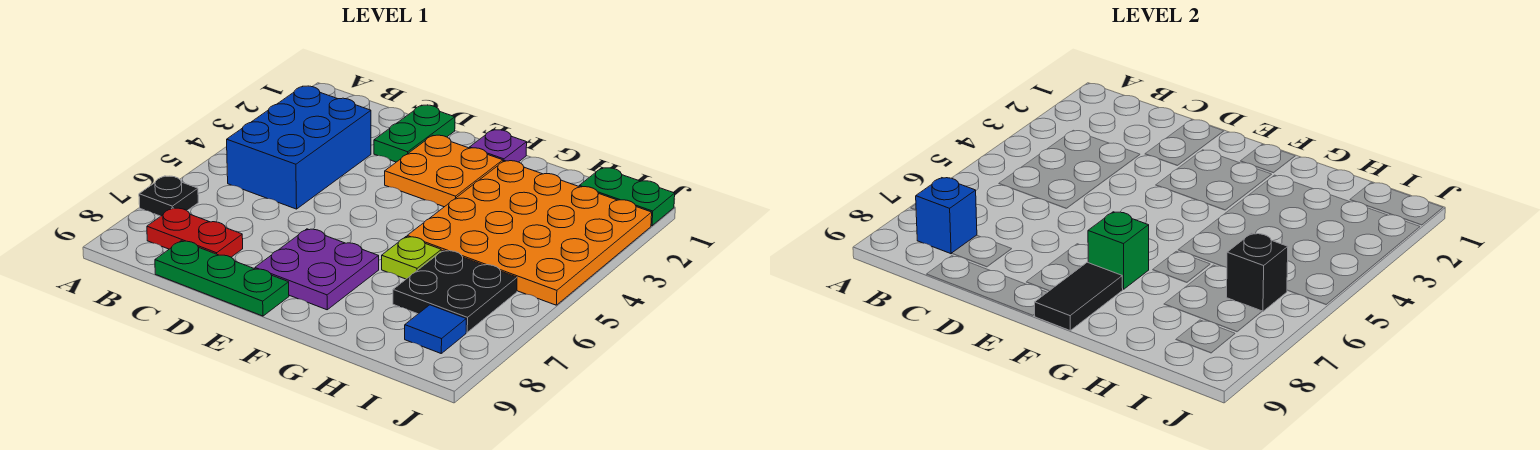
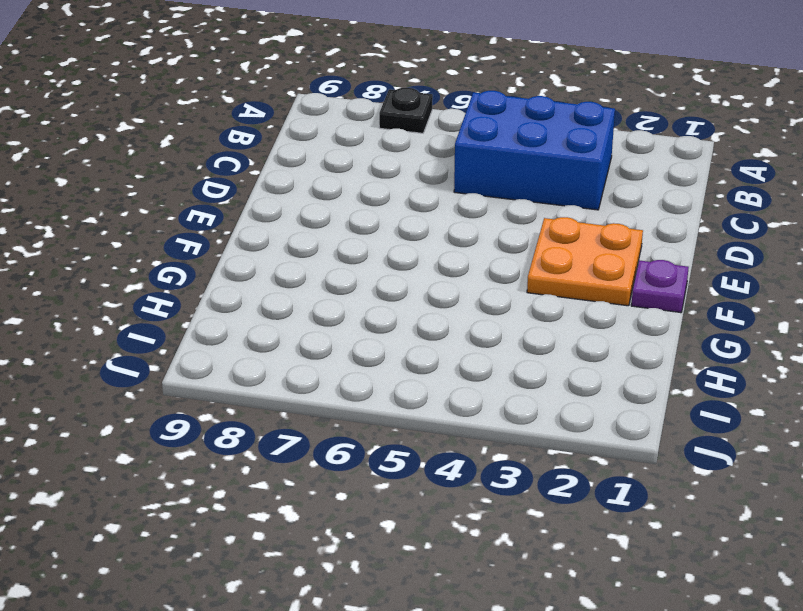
none -> red plate B8:C8 level 1
none -> green plate C9:E9 level 1
none -> green plate D1:D2 level 1

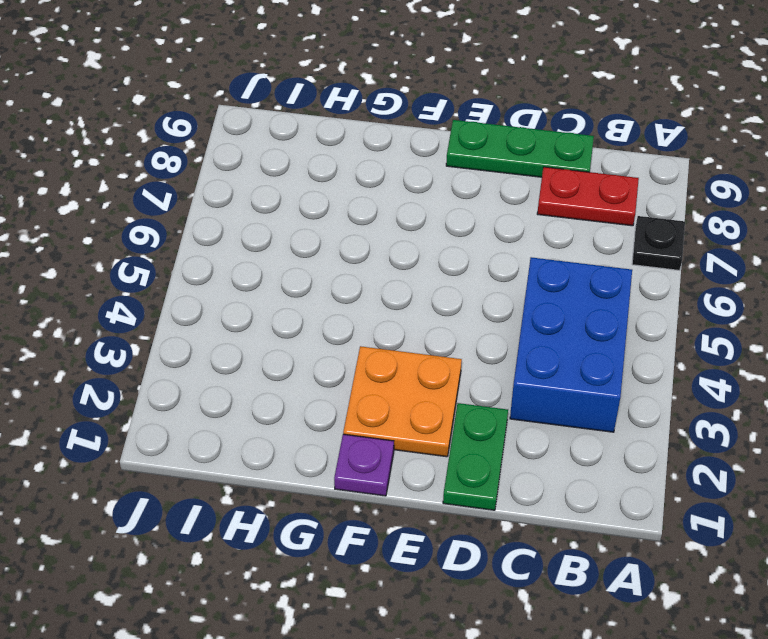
none -> purple plate E7:F8 level 1
none -> orange plate G2:J5 level 1
none -> lime plate G6 level 1

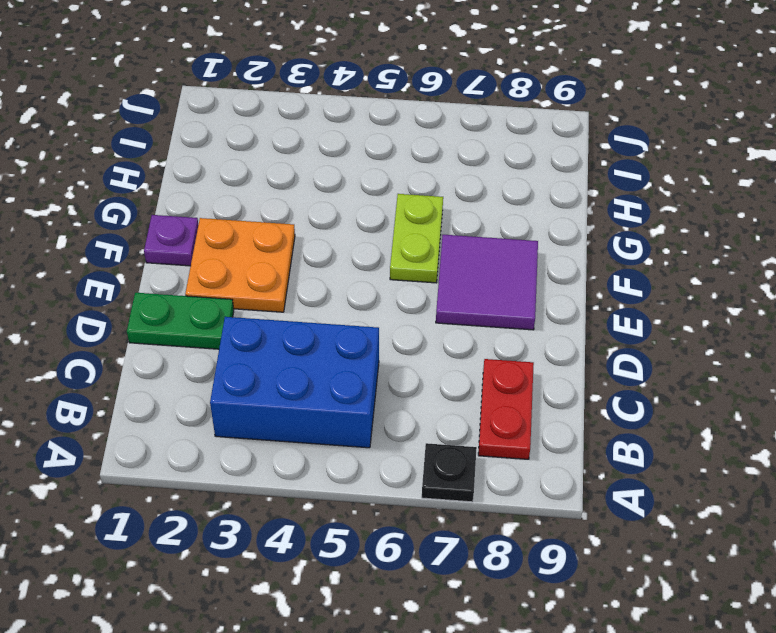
purple tile E7:F8 level 1 -> purple plate E7:F8 level 1
lime plate F6:G6 level 1 -> lime plate G6 level 1
none -> green plate C9:E9 level 1
none -> orange plate G2:J5 level 1
none -> black plate H6:I7 level 1

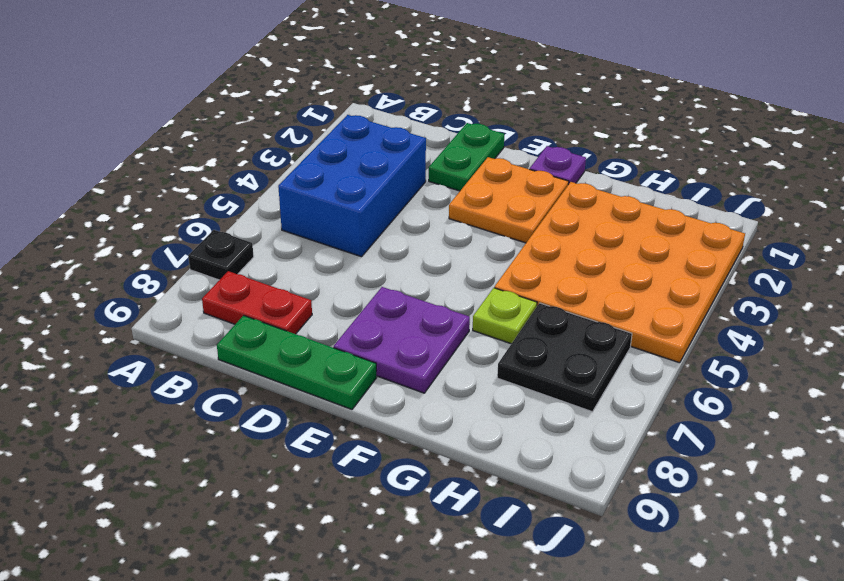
none -> green plate I1:J1 level 1
none -> blue tile I8 level 1
none -> blue brick B8 level 2

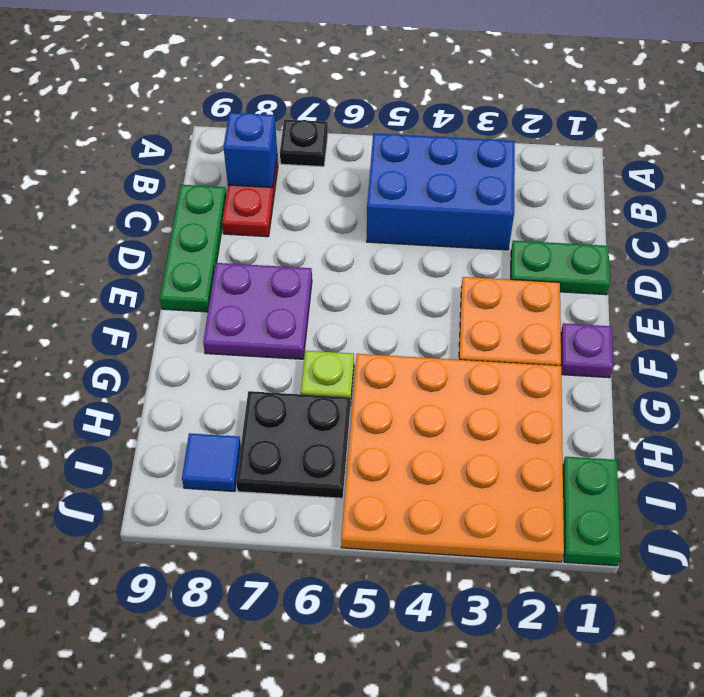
none -> green brick F7 level 2
none -> black tile F8:F9 level 2
none -> black brick I6 level 2

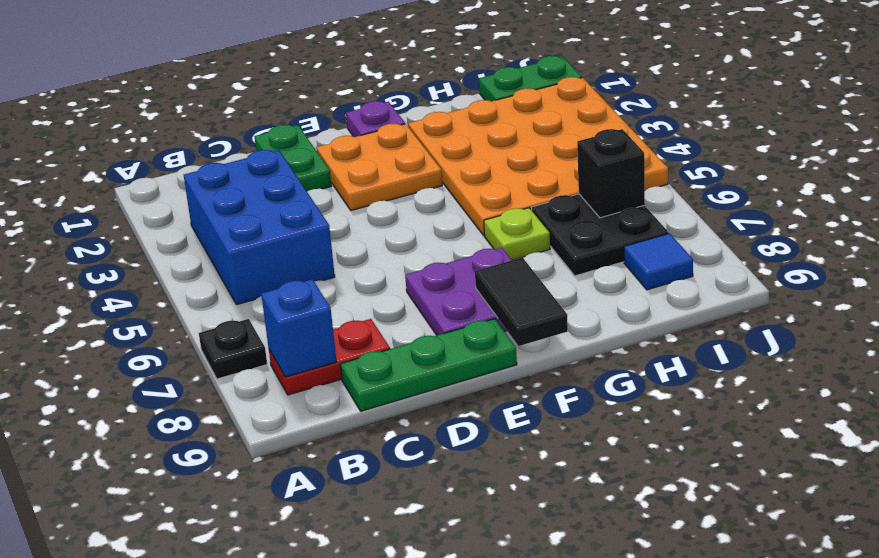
none -> green brick F7 level 2

